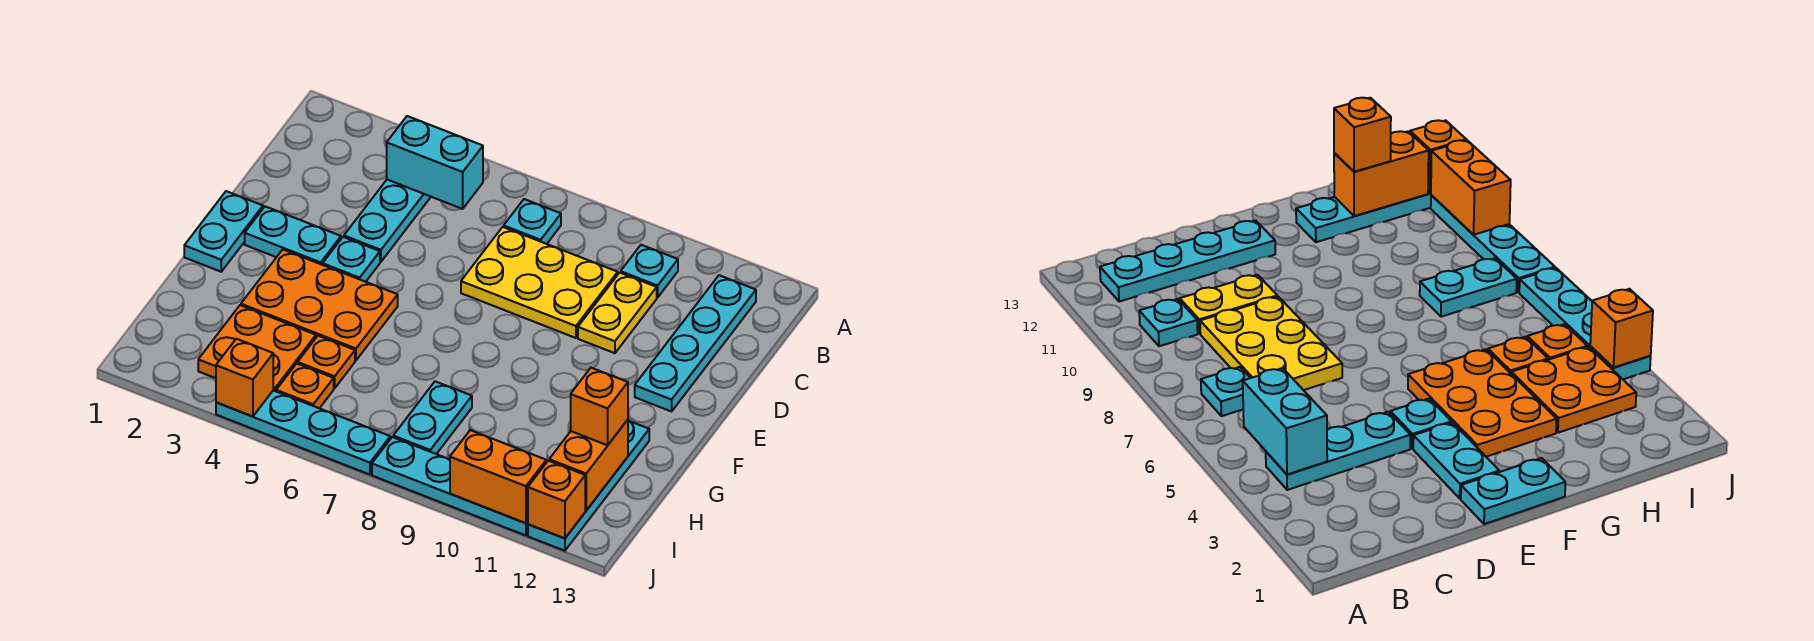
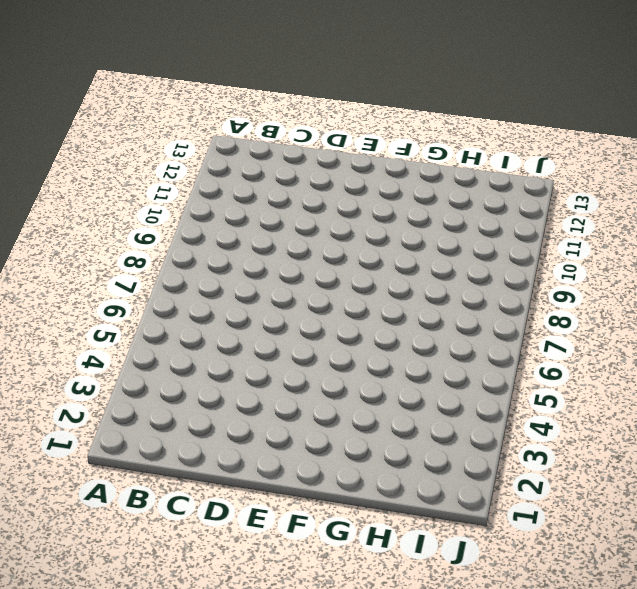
none -> cyan plate B4:D4 level 1
none -> cyan plate B7 level 1
none -> cyan plate B10 level 1

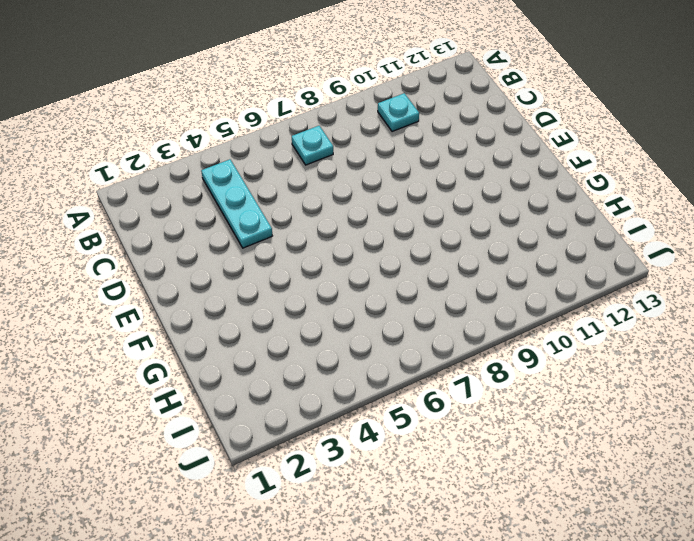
none -> cyan plate B12:E12 level 1
none -> yellow plate C7:D9 level 1
none -> yellow plate C10:D10 level 1

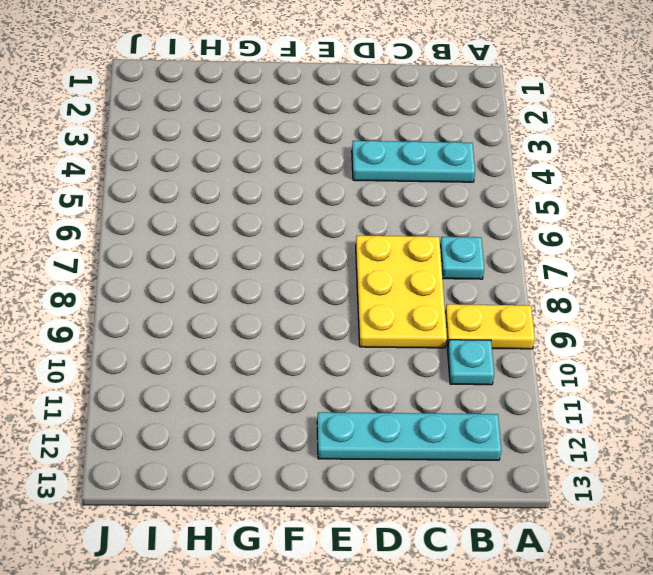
yellow plate A9:B9 level 1 -> yellow plate C10:D10 level 1
none -> cyan plate E1:F1 level 1
none -> cyan plate E2:E3 level 1
none -> cyan plate E4 level 1

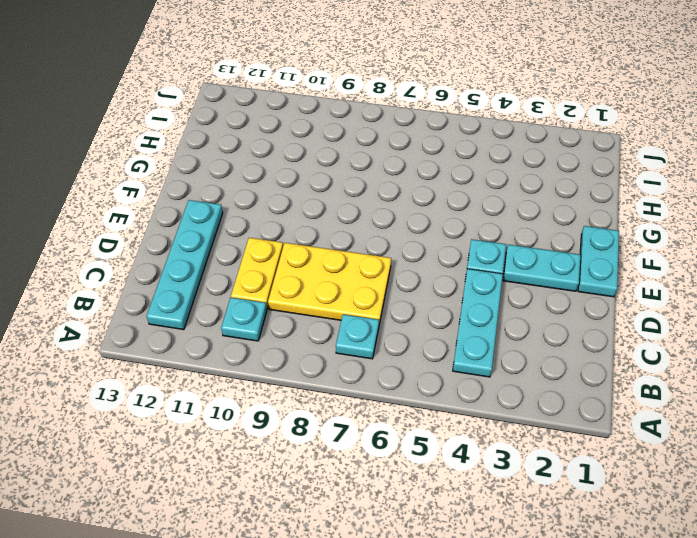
none -> orange plate F3:G5 level 1
none -> cyan plate G12:J12 level 1
none -> orange plate H3:I4 level 1

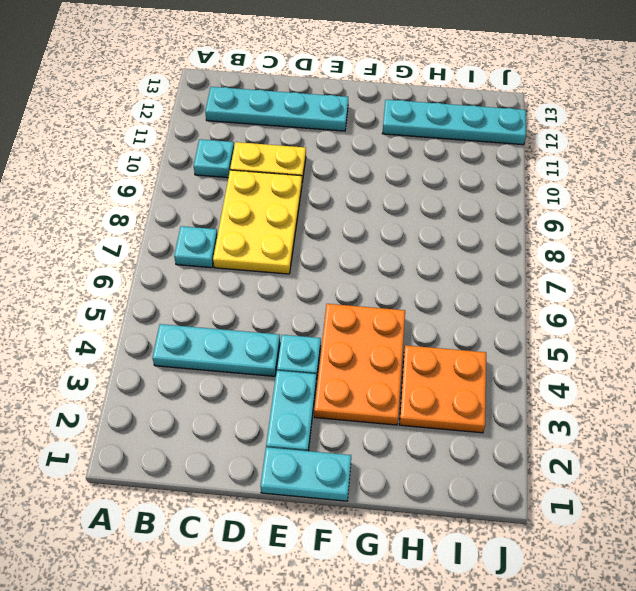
none -> orange plate H5 level 1
none -> cyan plate H8:I8 level 1
none -> orange plate I5 level 1

